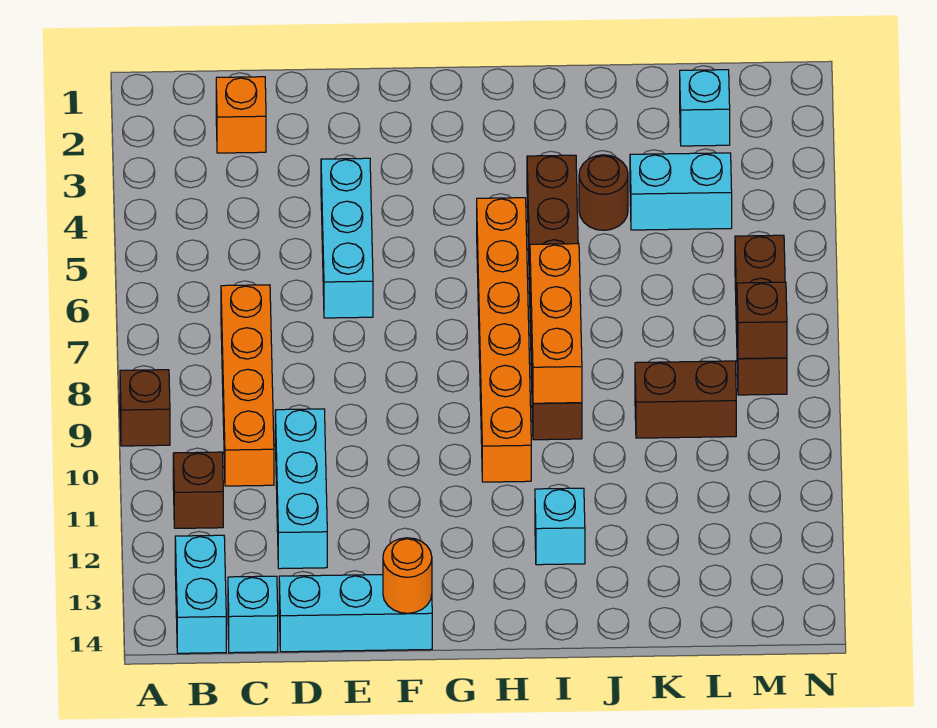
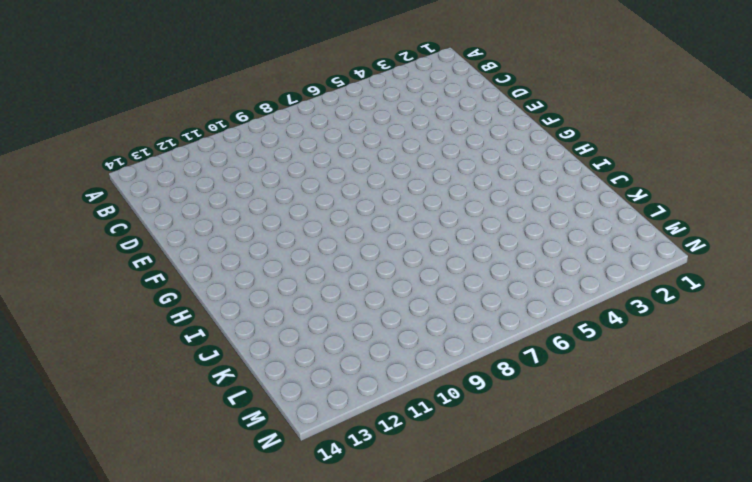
none -> brown brick A9 level 1
none -> brown brick B11 level 1
none -> cyan brick B13:B14 level 1

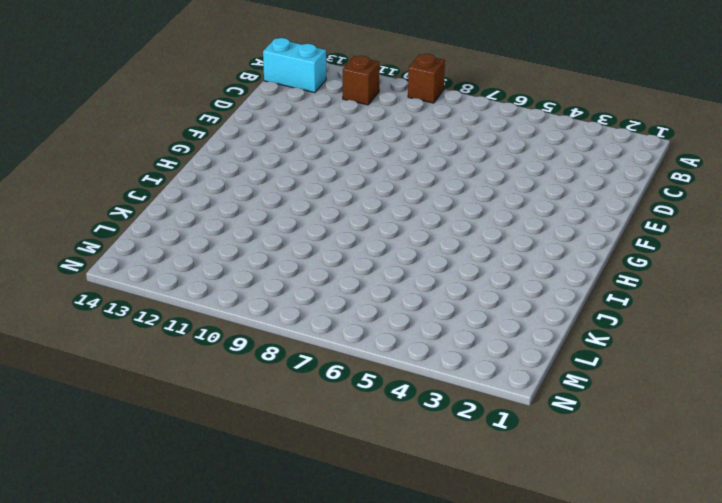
none -> orange brick C2 level 1
none -> orange brick C7:C10 level 1
none -> cyan brick C14 level 1

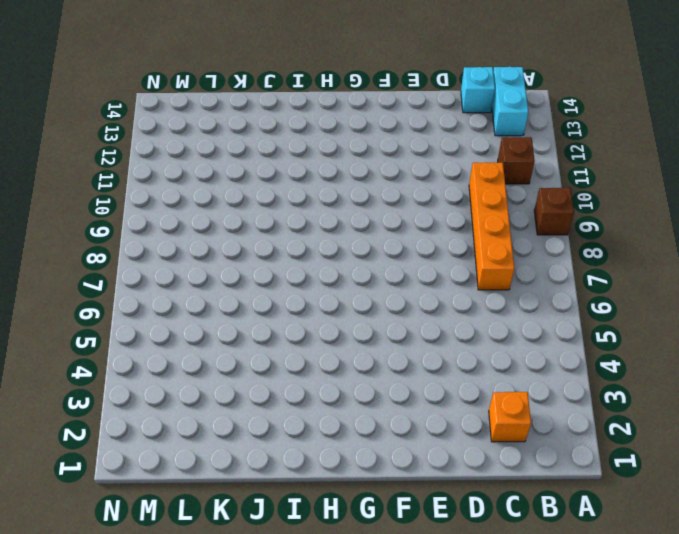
none -> cyan brick D10:D12 level 1
none -> cyan brick D14:F14 level 1
none -> cyan brick E4:E6 level 1

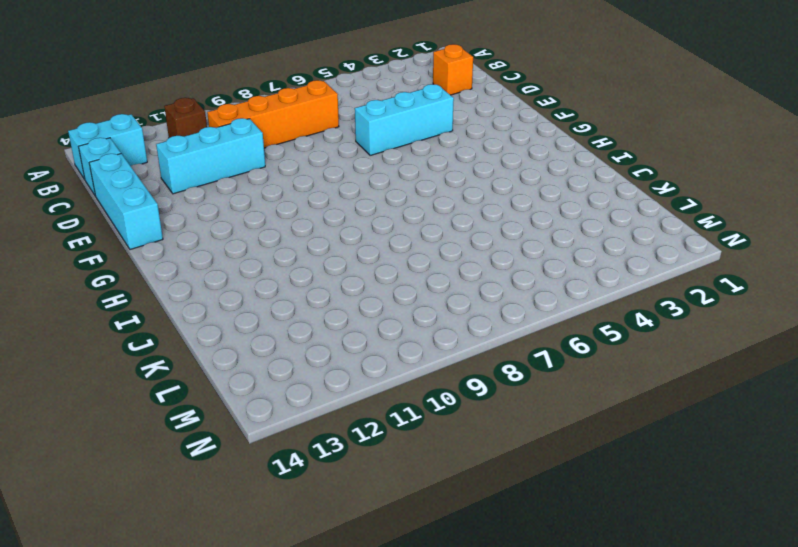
none -> brown brick A9 level 1
none -> orange brick H5:H10 level 1
none -> brown brick I4:I9 level 1

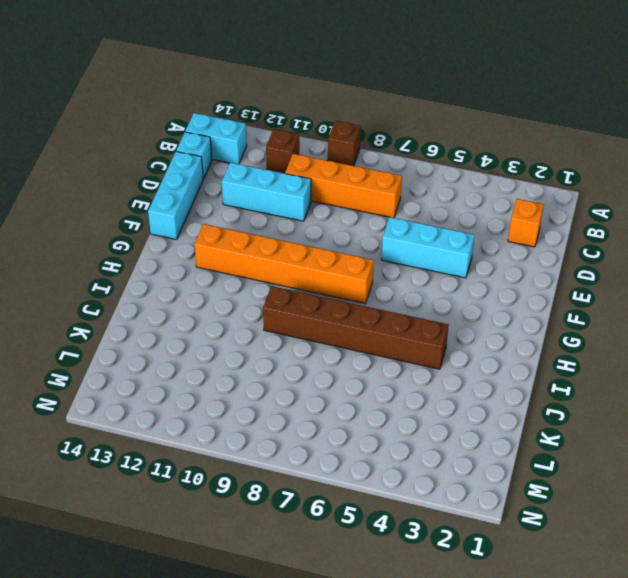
orange brick G7:G12 level 1 -> orange brick H5:H10 level 1
none -> cyan brick I12 level 1
none -> brown round brick J4 level 1
none -> cyan brick K4:L4 level 1

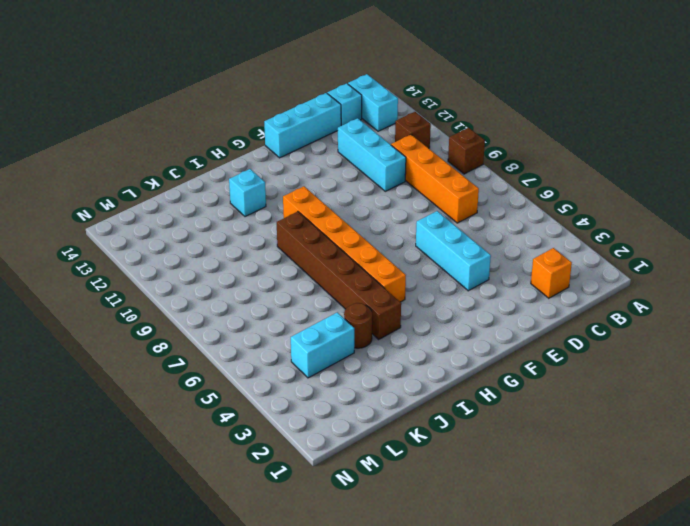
none -> brown brick K9:L9 level 1
none -> cyan brick L2 level 1
none -> brown brick M6:M8 level 1

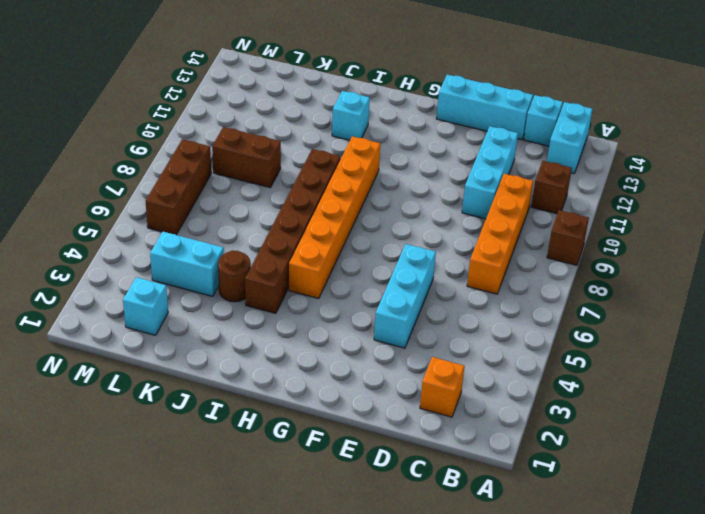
none -> orange round brick F14 level 2
none -> orange brick I7:I9 level 2
none -> brown brick M8 level 2

